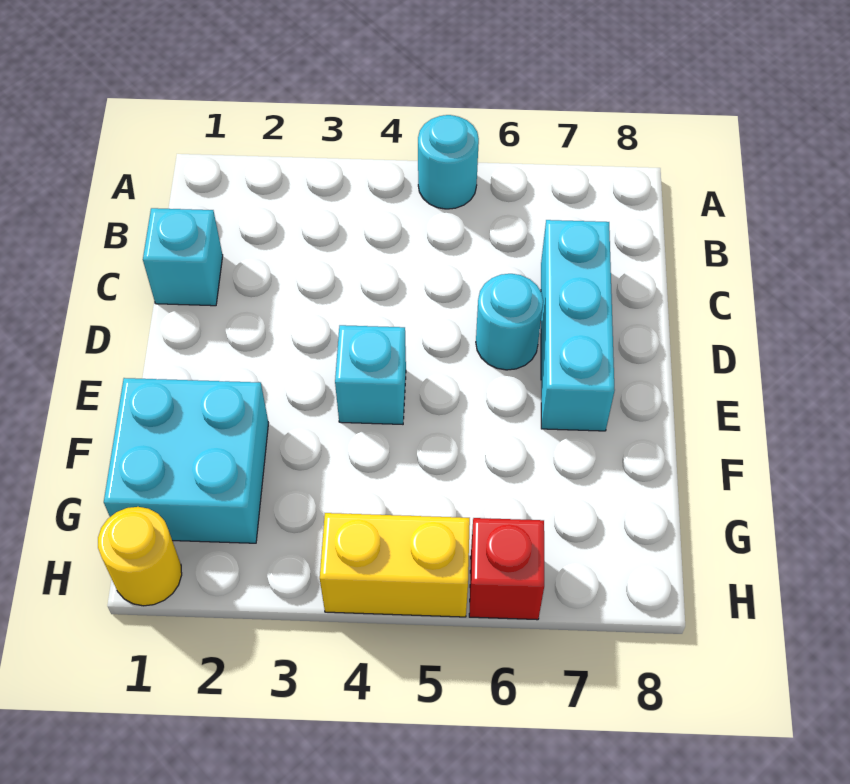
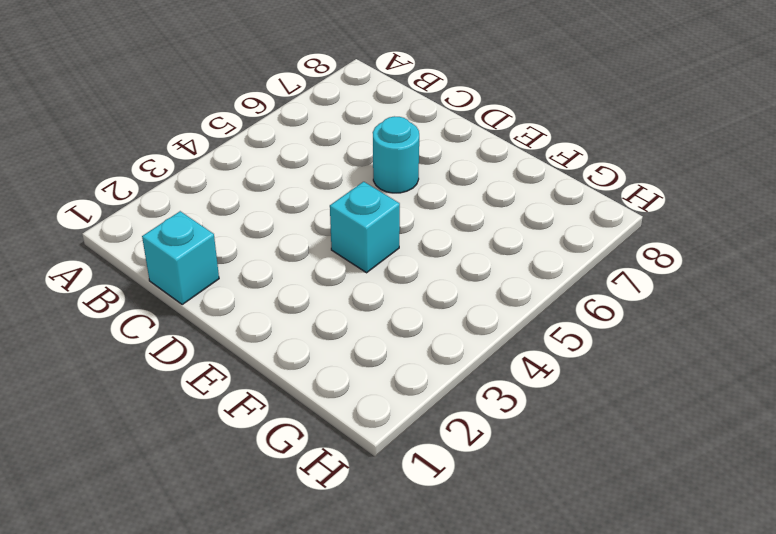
none -> cyan round brick A5 level 1
none -> cyan brick C7:E7 level 1

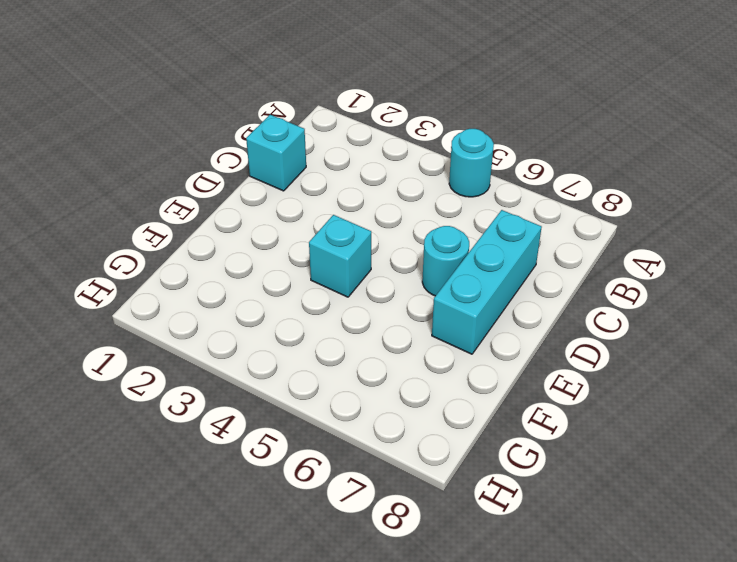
none -> cyan brick F1:G2 level 1
none -> yellow round brick H1 level 1

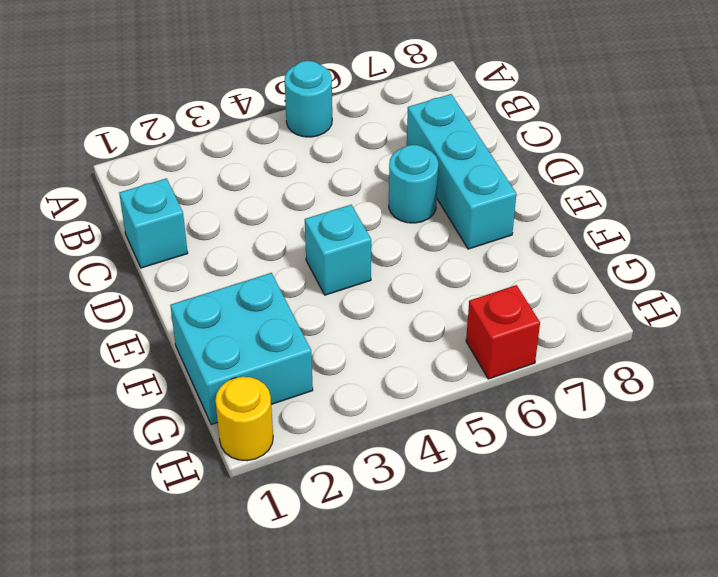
none -> yellow brick H4:H5 level 1

